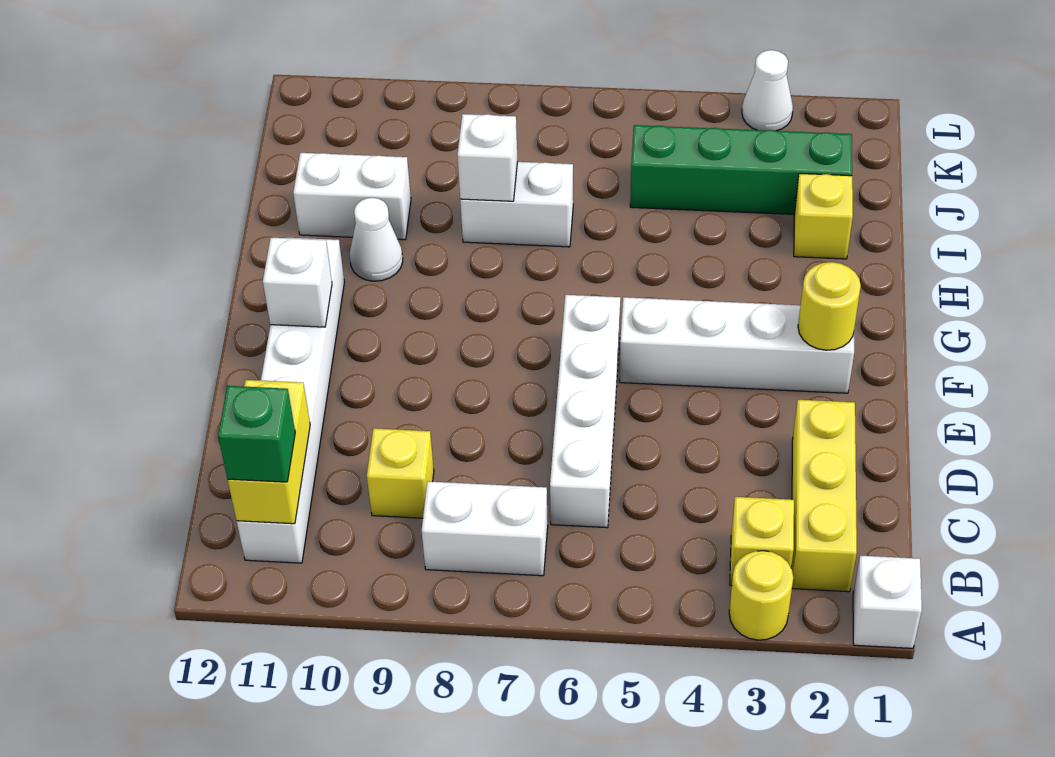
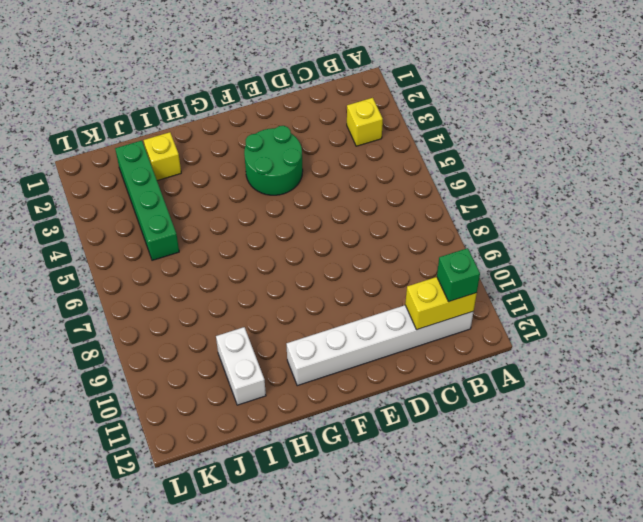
green round brick E3:F4 level 1 -> white brick F2:F5 level 1
none -> white brick A1 level 1
none -> yellow round brick A3 level 1
none -> yellow brick B2:D2 level 1

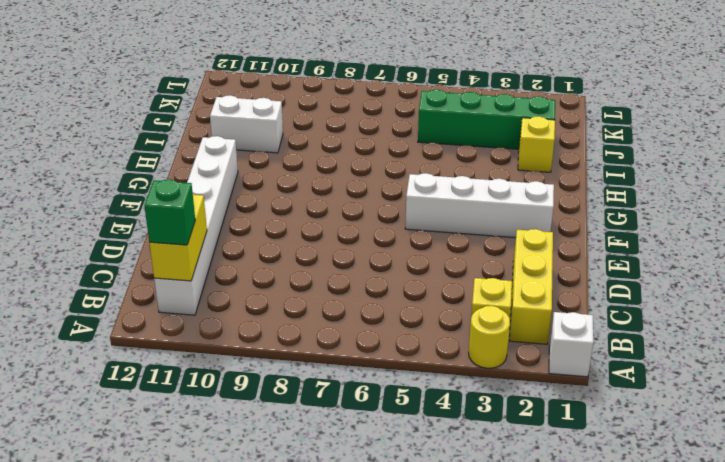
none -> white brick B7:B8 level 1
none -> white brick C6:F6 level 1
none -> yellow brick C9 level 1

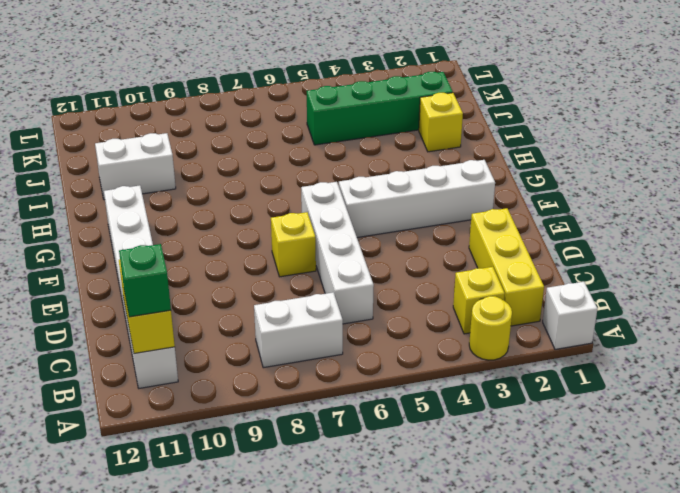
yellow brick E7 level 1 -> yellow brick C9 level 1
none -> white cone H10 level 1
none -> white brick I7:I8 level 1
none -> white cone L3 level 1

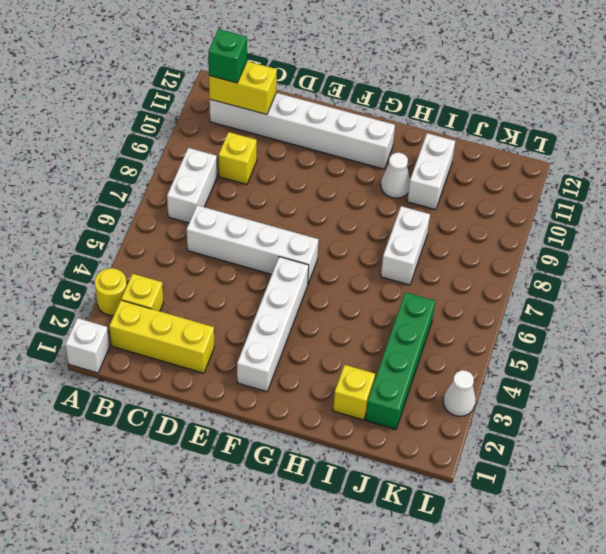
none -> yellow round brick F2 level 2
none -> white brick F11 level 2
none -> white brick I8 level 2

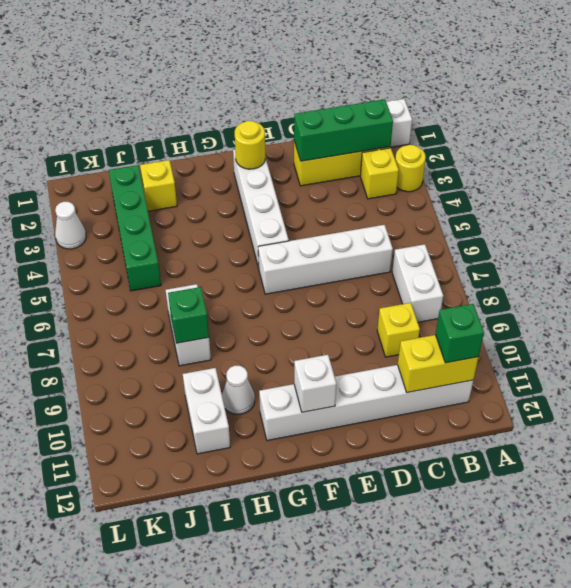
green brick B2:D2 level 2 -> none
green brick I8 level 2 -> white brick I8 level 2

